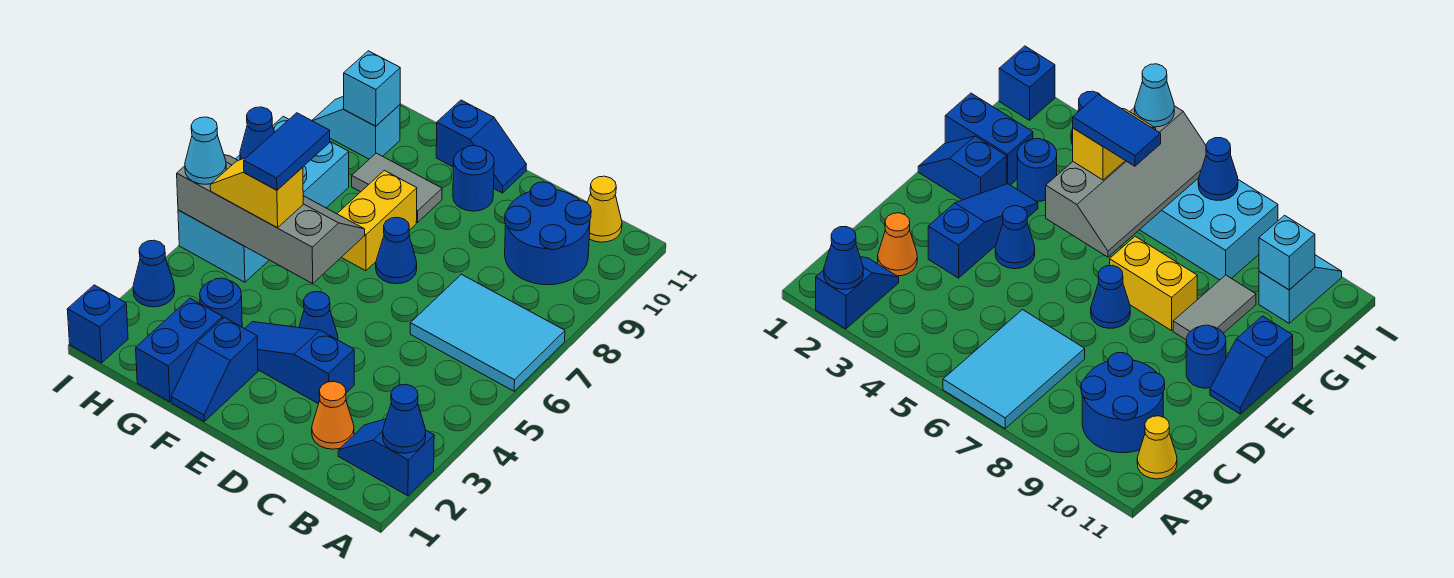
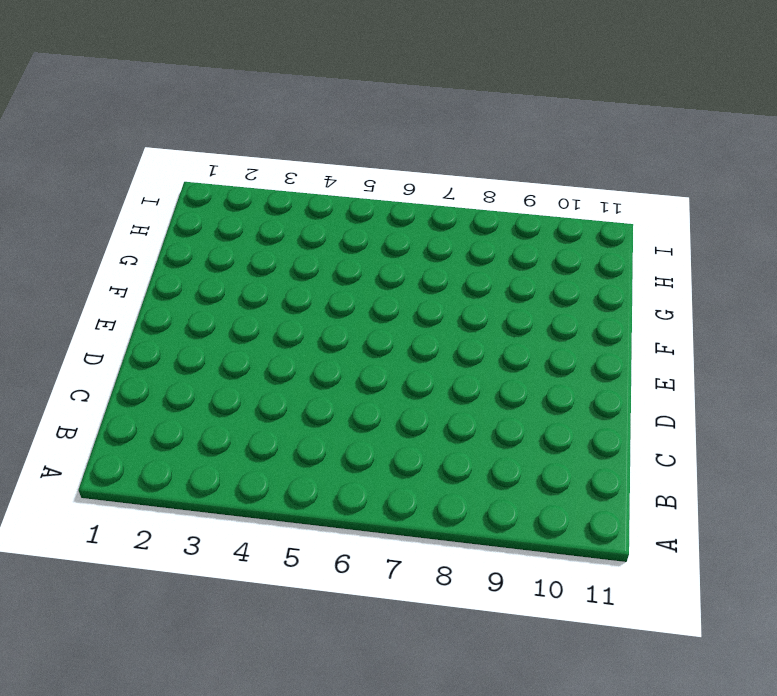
none -> blue slope A2:B2 level 1 top A
none -> cyan tile A6:C7 level 1
none -> blue round brick B9:C10 level 1

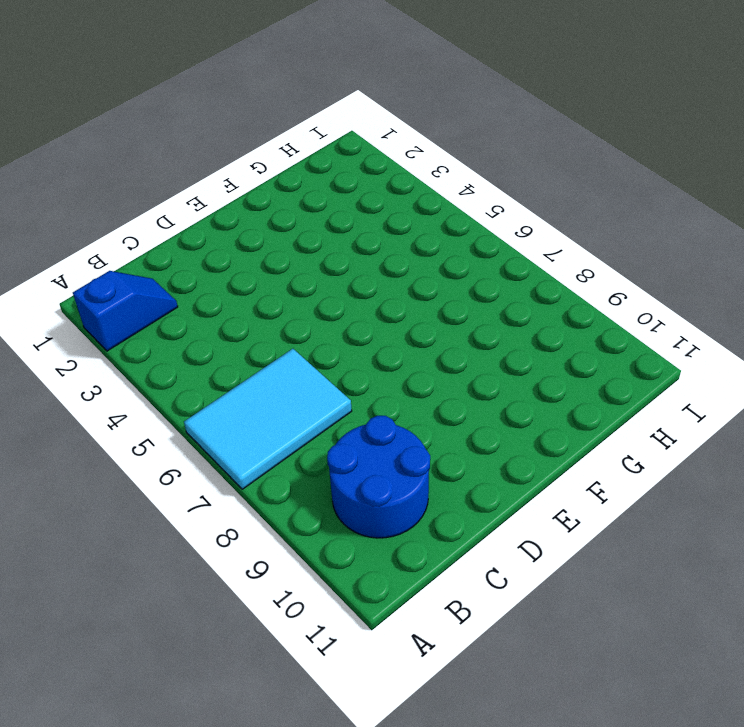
none -> yellow cone B11 level 1
none -> orange cone C2 level 1
none -> blue slope D3:F3 level 1 top D

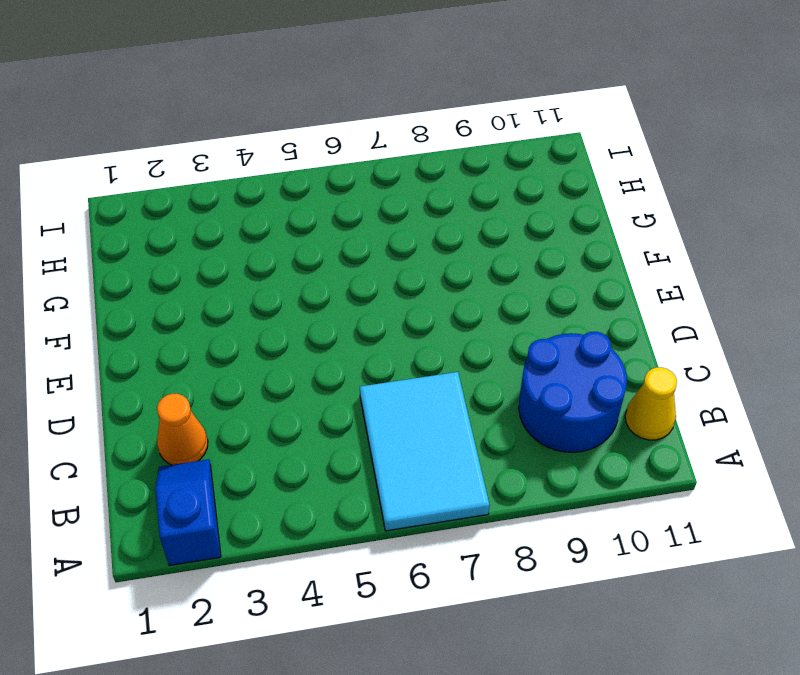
none -> blue slope D3:F3 level 1 top D
none -> blue cone E4 level 1
none -> blue cone E7 level 1

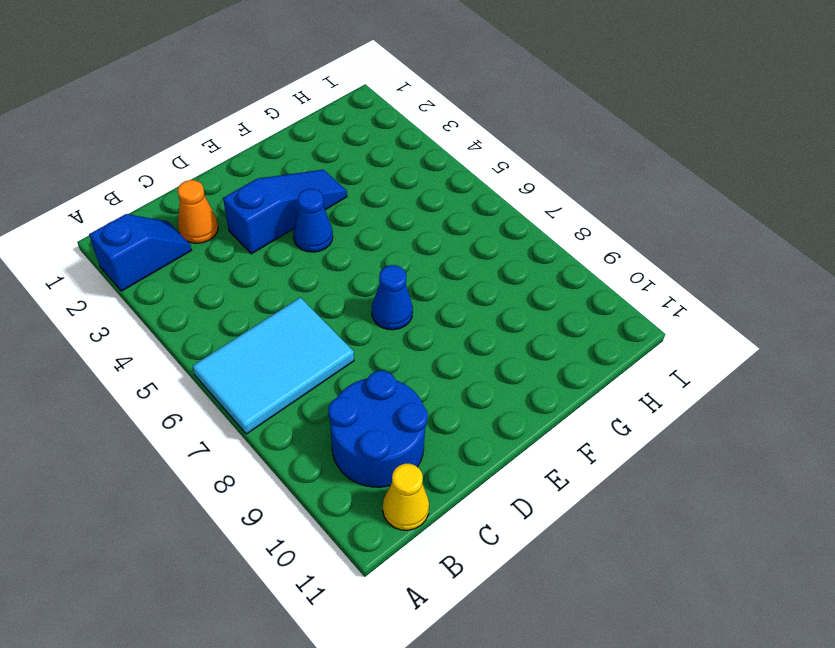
none -> blue round brick E10 level 1
none -> blue slope E11:F11 level 1 top F
none -> blue slope F1:F2 level 1 top 2

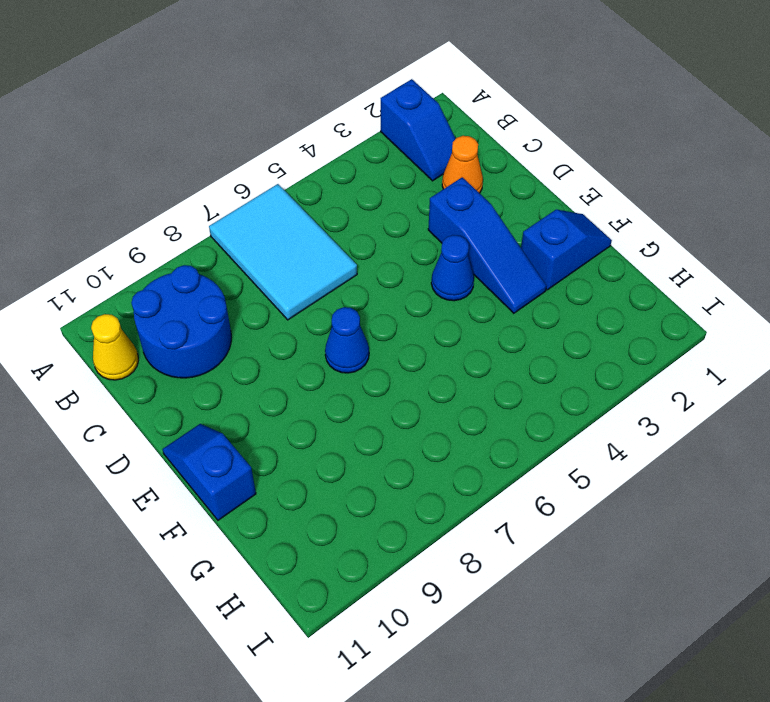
none -> blue round brick E10 level 1
none -> yellow brick F7:F8 level 1
none -> grey tile F9:G9 level 1

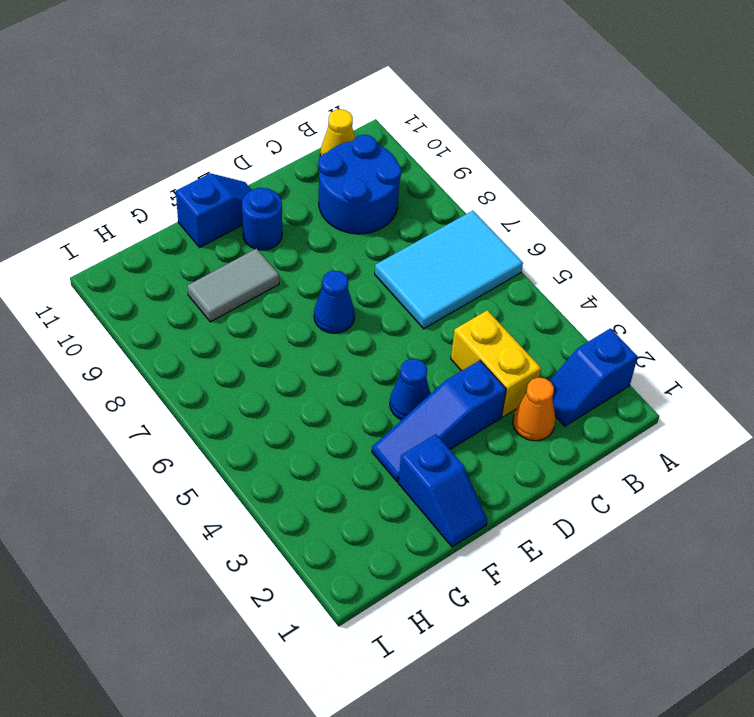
yellow brick C3:C4 level 1 -> yellow brick F7:F8 level 1
none -> blue brick G1:G2 level 1
none -> blue round brick G3 level 1
none -> cyan brick H5:I8 level 1

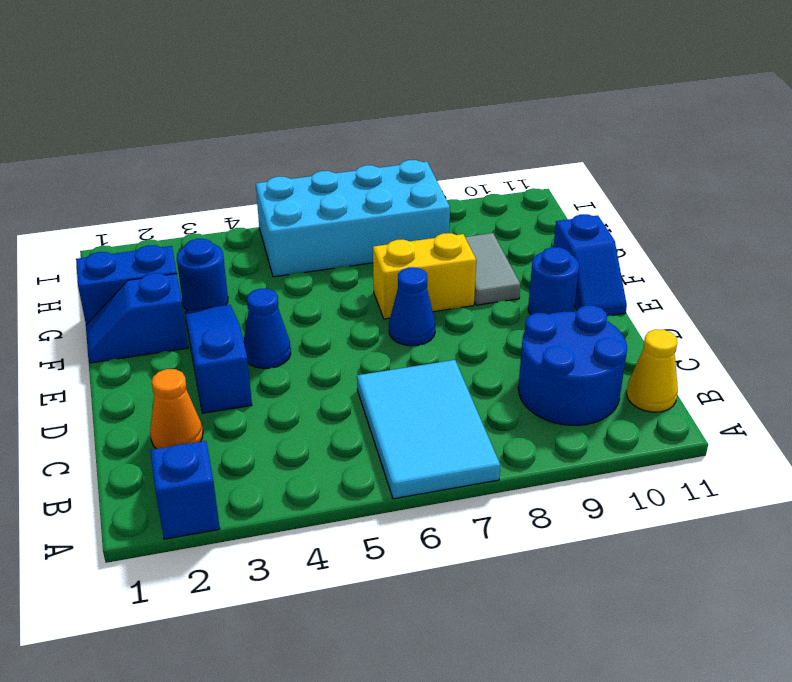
none -> cyan slope H10:I10 level 1 top H
none -> blue brick I1 level 1
none -> blue cone I3 level 1

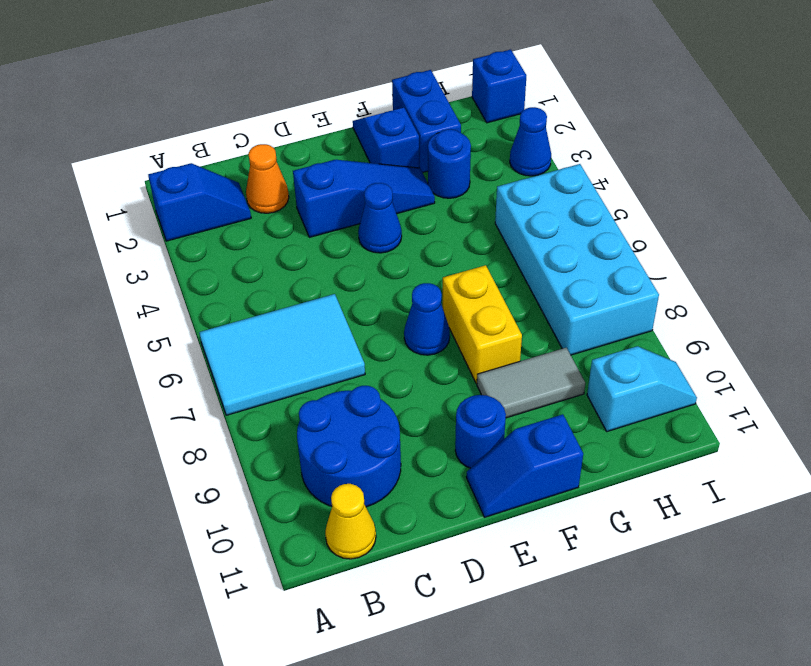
none -> blue cone A2 level 2
none -> grey slope F5:I6 level 2 top 5
none -> cyan brick H10 level 2

